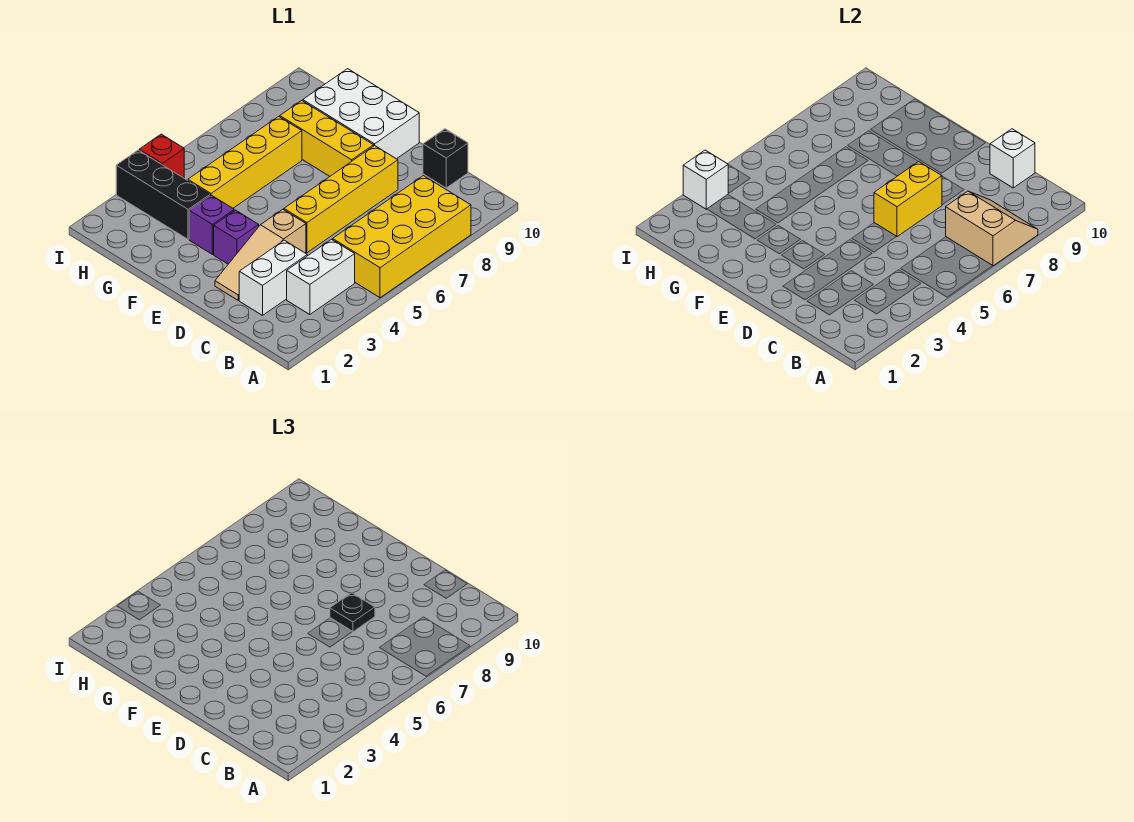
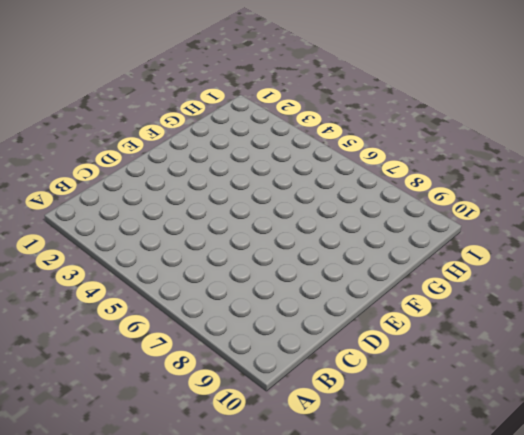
none -> yellow brick A5:B8 level 1
none -> white brick B3:B4 level 1
none -> white brick C2:C3 level 1

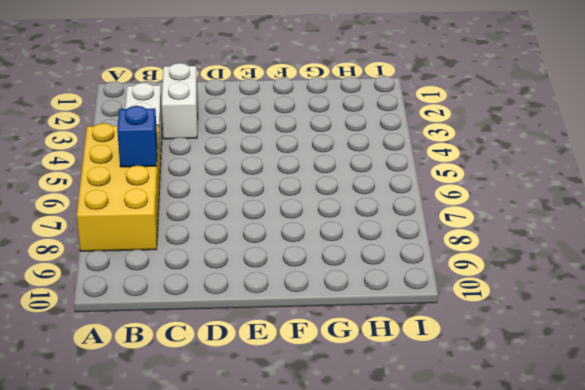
blue brick B6 level 2 -> none
none -> black brick C10 level 1
none -> tan slope D2:D4 level 1 top 4
none -> yellow brick D5:D8 level 1

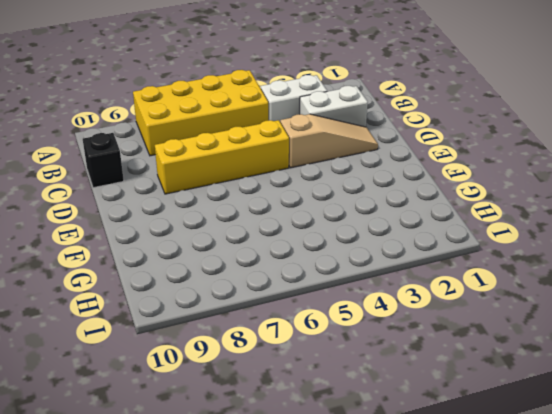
none -> purple brick E3 level 1
none -> yellow brick E8:G8 level 1
none -> white brick E9:G10 level 1

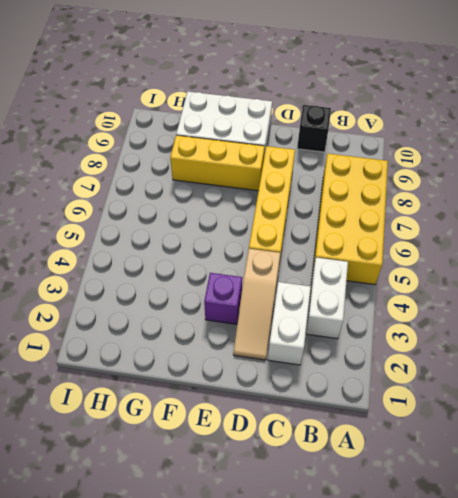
none -> purple brick F3 level 1
none -> black brick G3:I3 level 1
none -> yellow brick G4:G7 level 1

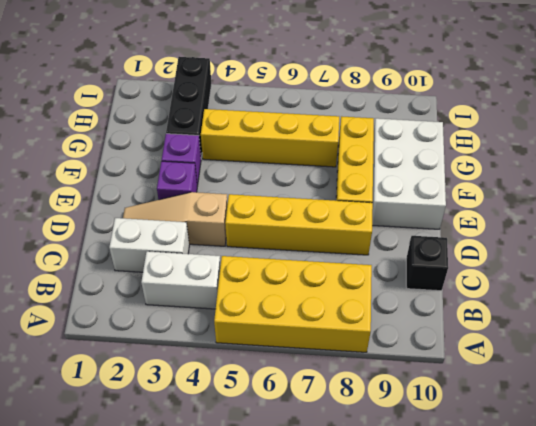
none -> red brick I4 level 1
none -> tan slope A7:B8 level 2 top 7
none -> white brick C10 level 2

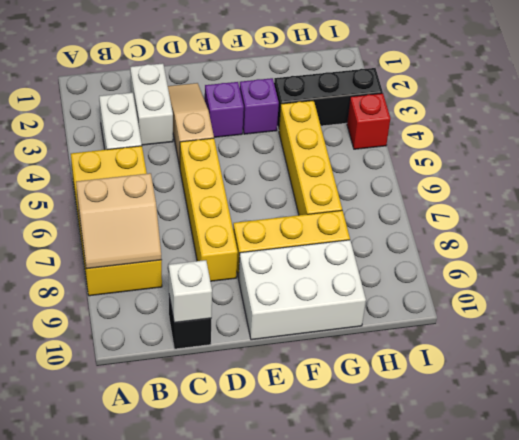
none -> yellow brick D6:D7 level 2
none -> white brick I3 level 2
none -> black plate D7 level 3

